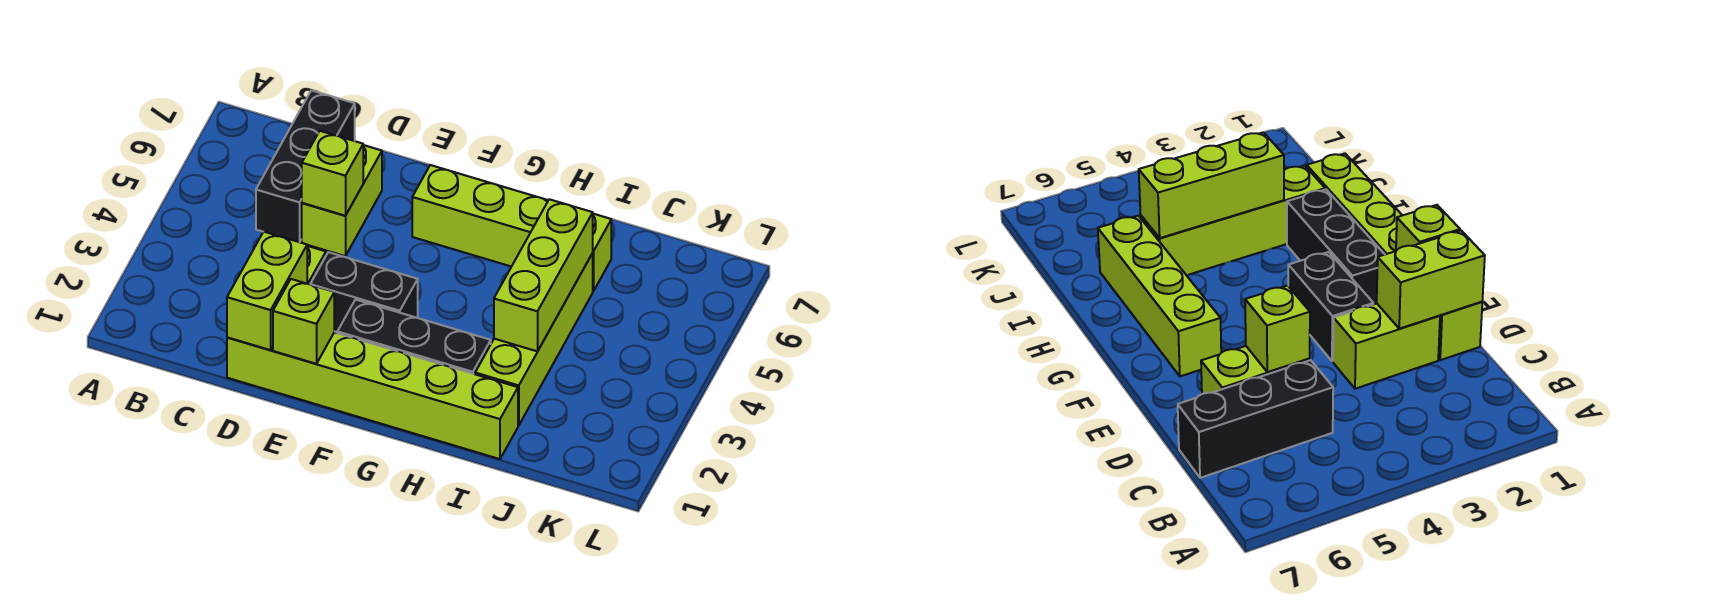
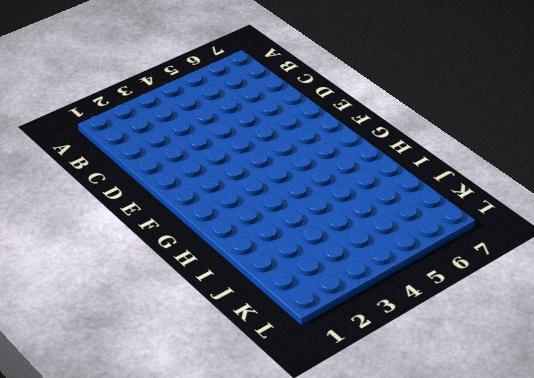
none -> black brick C5:C7 level 1
none -> lime brick D1:I1 level 1
none -> lime brick D2:D3 level 1

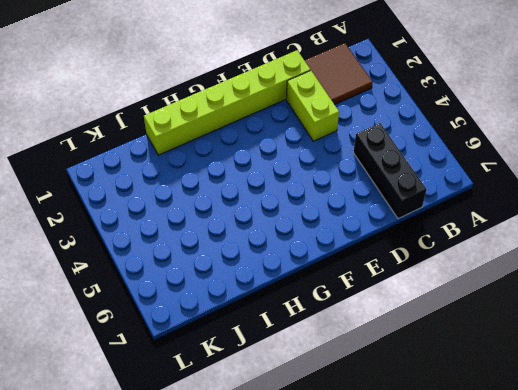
brown tile B1:C2 level 1 -> none
none -> lime brick D5:D6 level 1
none -> black brick E3:F3 level 1
none -> black brick F2:H2 level 1

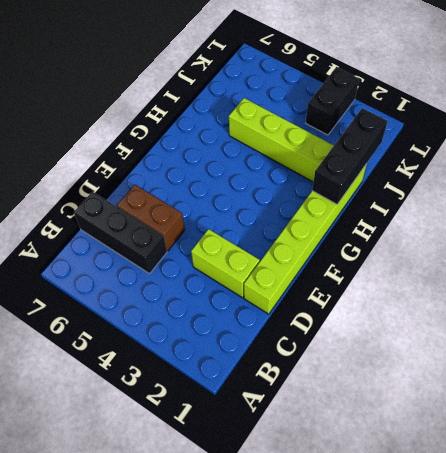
brown brick D5:D6 level 1 -> lime brick D5:D6 level 1
black brick H1:J1 level 2 -> black brick F2:H2 level 1
black brick K3:L3 level 1 -> black brick E3:F3 level 1
none -> lime brick F6:I6 level 1
none -> lime brick D1:D2 level 2
none -> lime brick D5 level 2

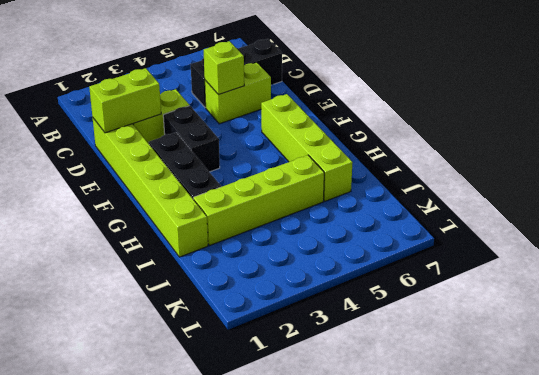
none -> lime brick E1 level 2
none -> lime brick I3:I5 level 2

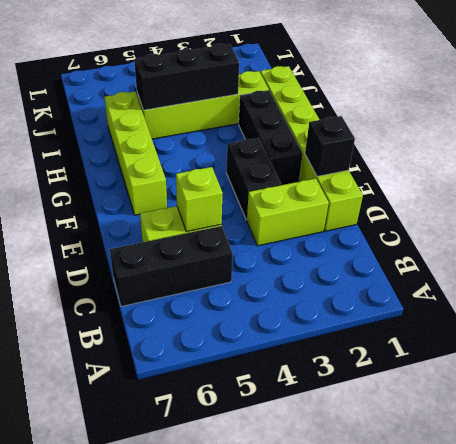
black brick E1 level 2 -> lime brick E1 level 2
black brick I3:I5 level 2 -> lime brick I3:I5 level 2
none -> lime brick D1:D2 level 2

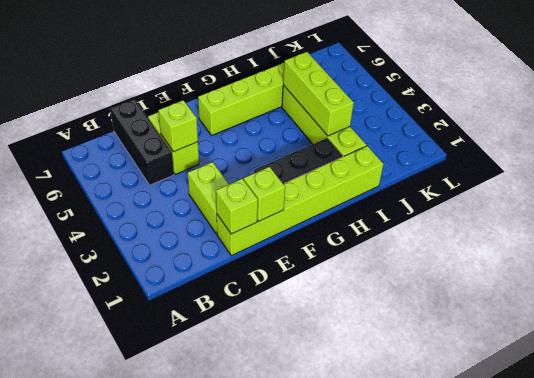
lime brick D1 level 2 -> lime brick D1:D2 level 2
none -> black brick E3:F3 level 1

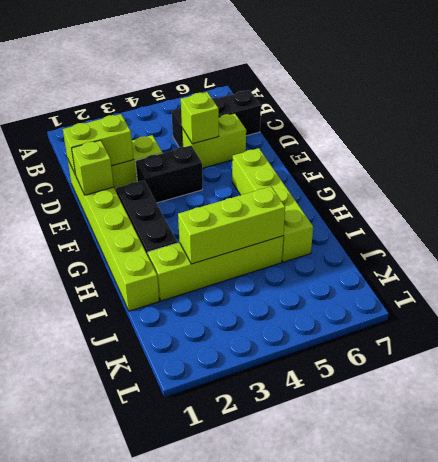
black brick E3:E4 level 1 -> black brick E3:F3 level 1

